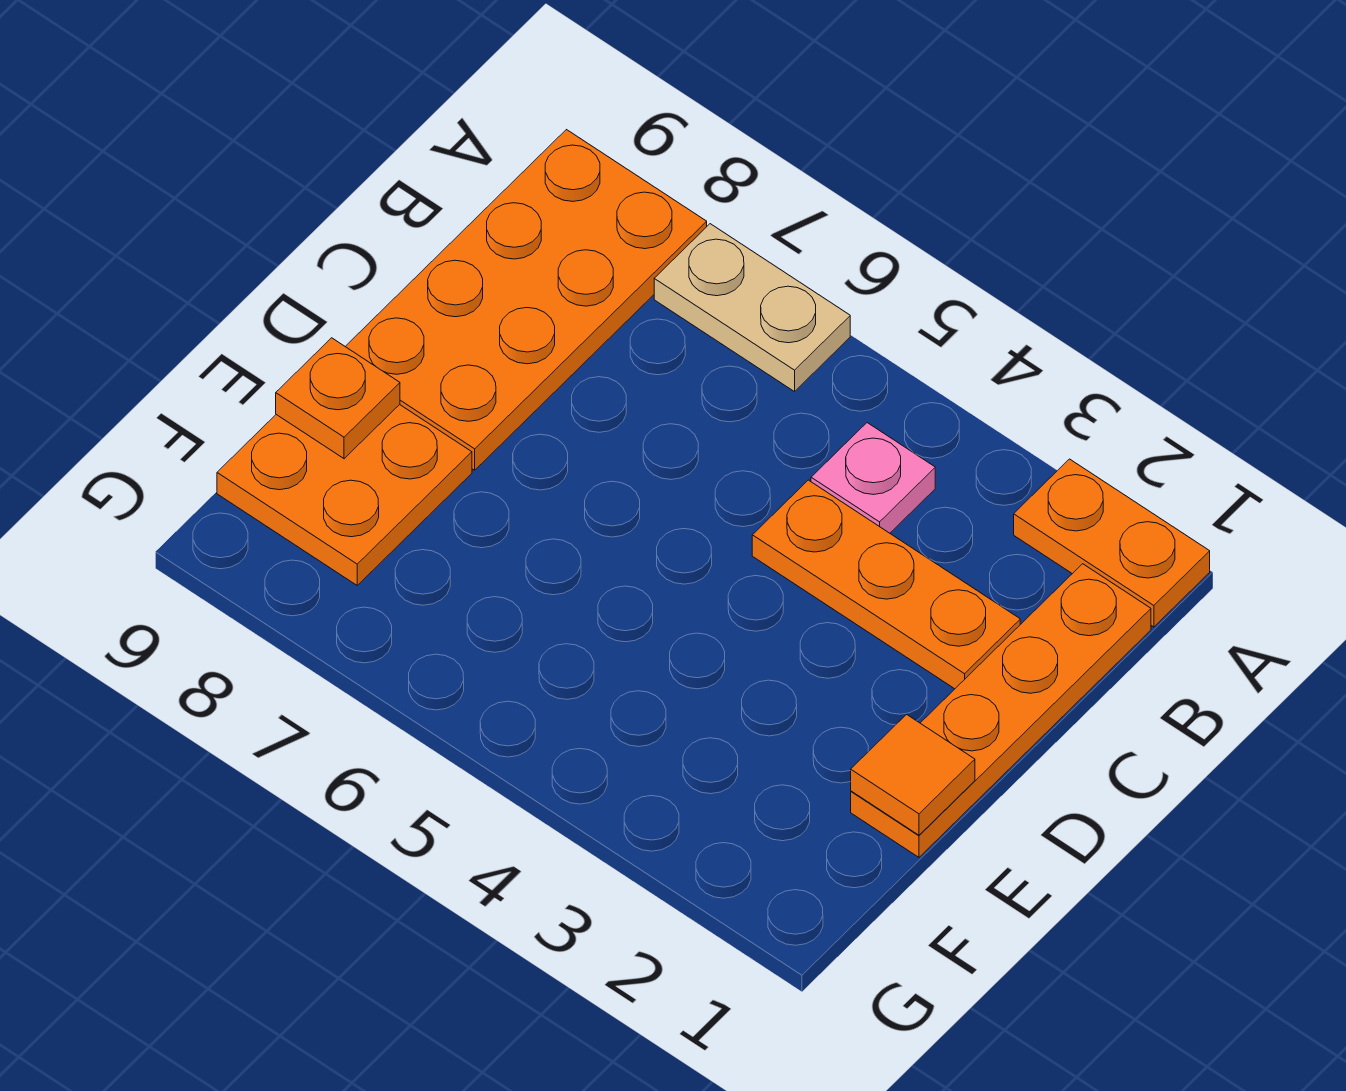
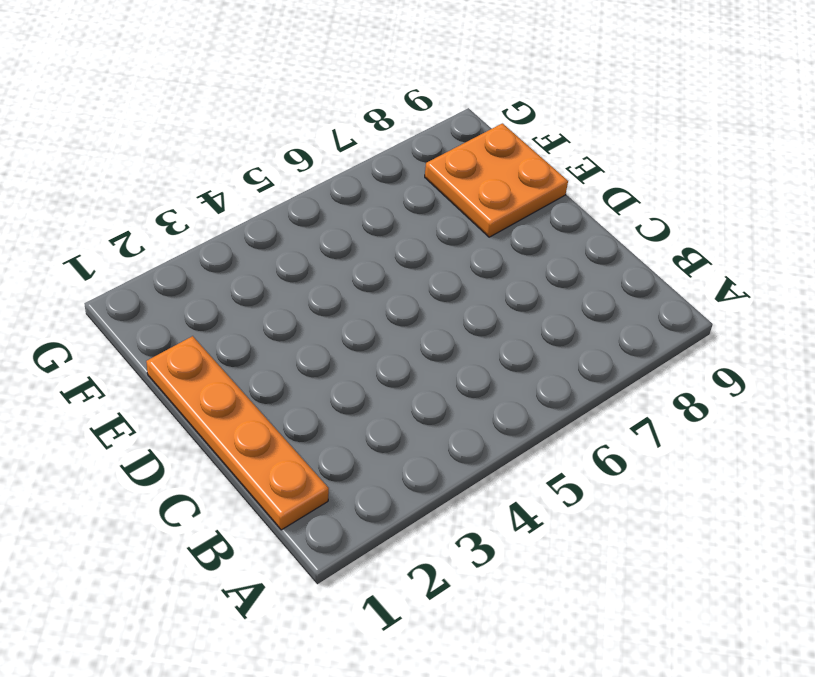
none -> orange plate A1:A2 level 1
none -> tan plate A6:A7 level 1

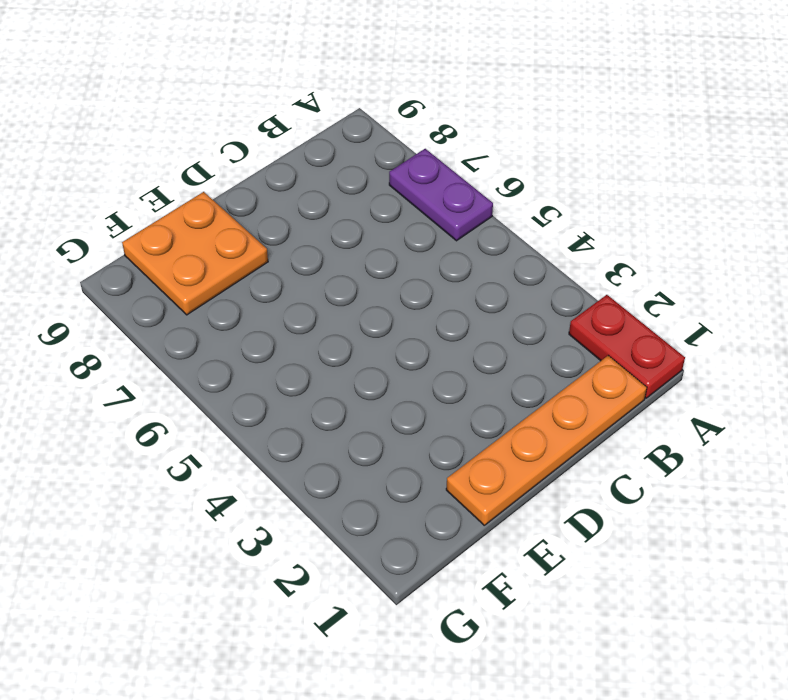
red plate A1:A2 level 1 -> orange plate A1:A2 level 1
purple plate A6:A7 level 1 -> tan plate A6:A7 level 1
none -> orange plate A8:D9 level 1
none -> pink plate B4 level 1

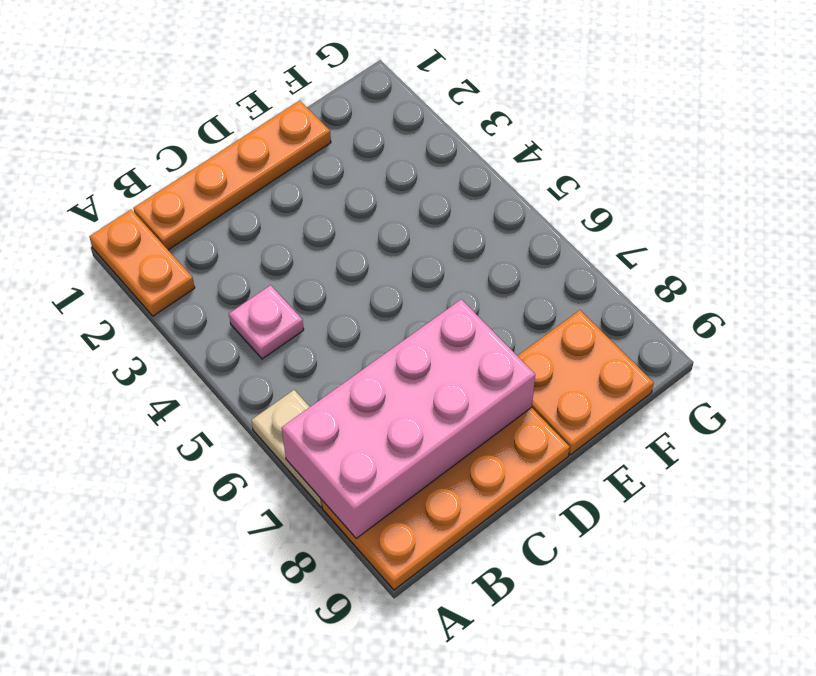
pink brick A7:D8 level 2 -> none
none -> orange plate C2:C4 level 1
none -> orange tile E1 level 2

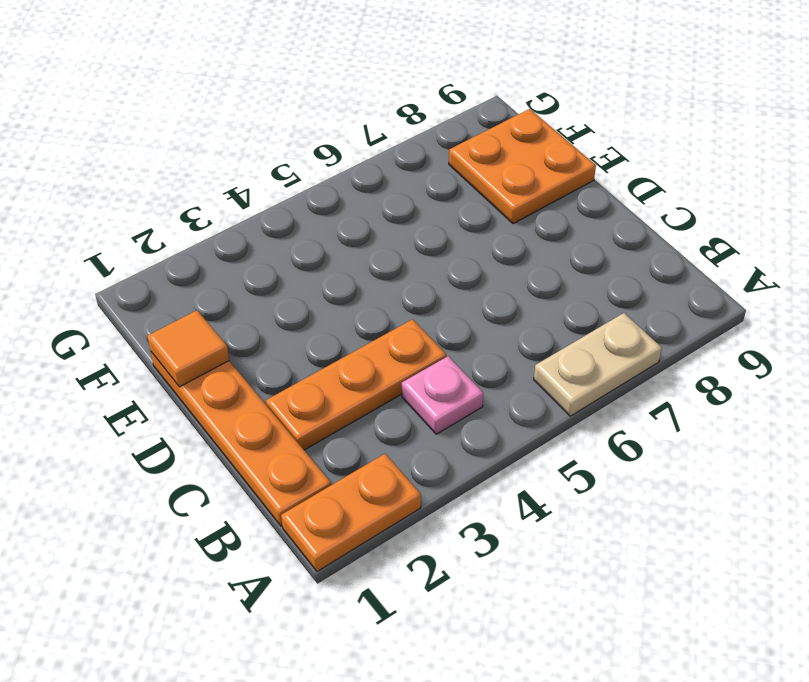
none -> orange plate A8:D9 level 1
none -> orange plate E9 level 2

